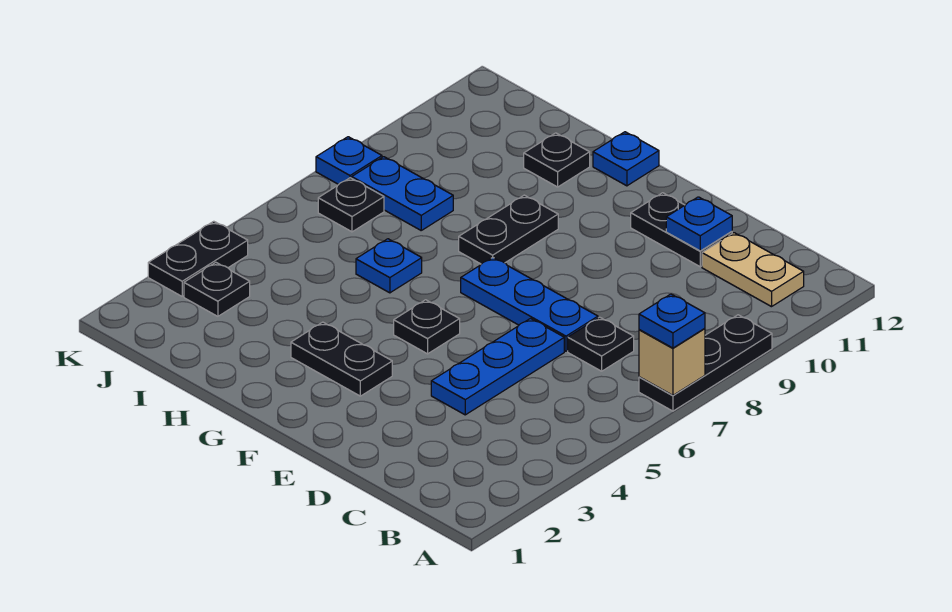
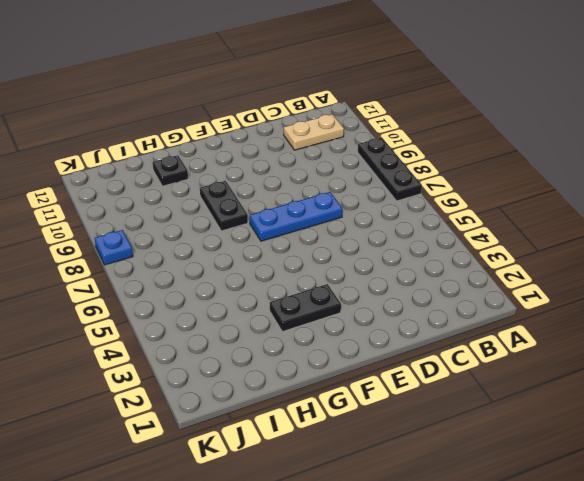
none -> black plate C7 level 1
none -> blue plate D4:D6 level 1
none -> black plate D11:E11 level 1

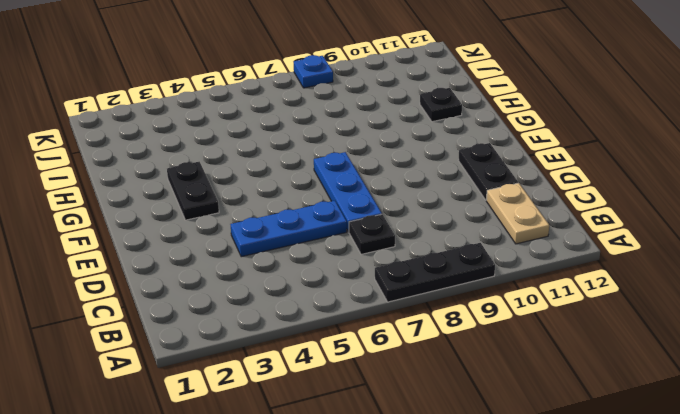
none -> black plate F5 level 1
none -> black plate G8:G9 level 1
none -> blue plate G12 level 1

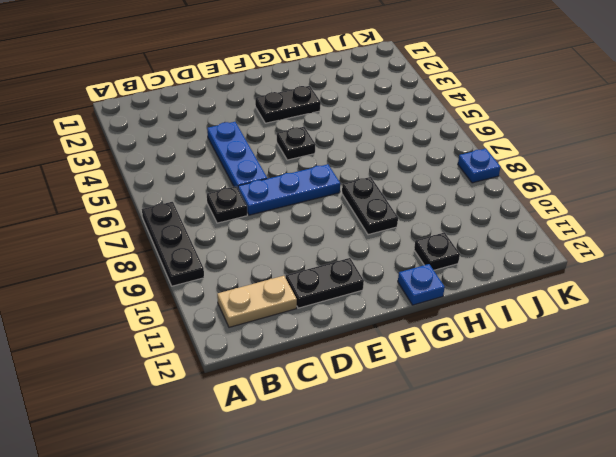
none -> blue plate H6 level 1
none -> blue plate I8:J8 level 1
none -> black plate J3 level 1

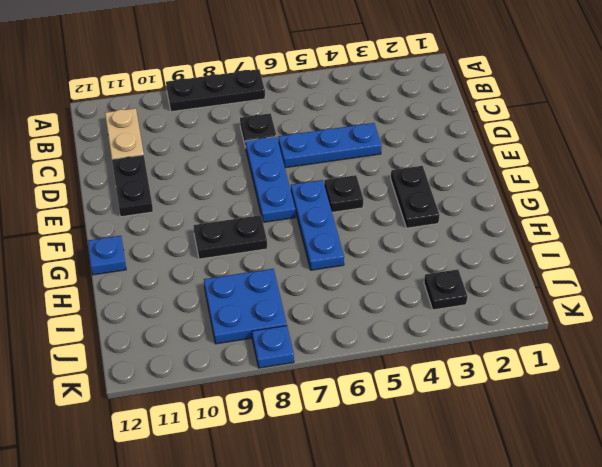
blue plate F6:H6 level 1 -> blue plate H6 level 1
blue plate I8:J9 level 1 -> blue plate I8:J8 level 1
none -> black plate H11 level 1
none -> black plate J7 level 1
none -> black plate K3:K4 level 1

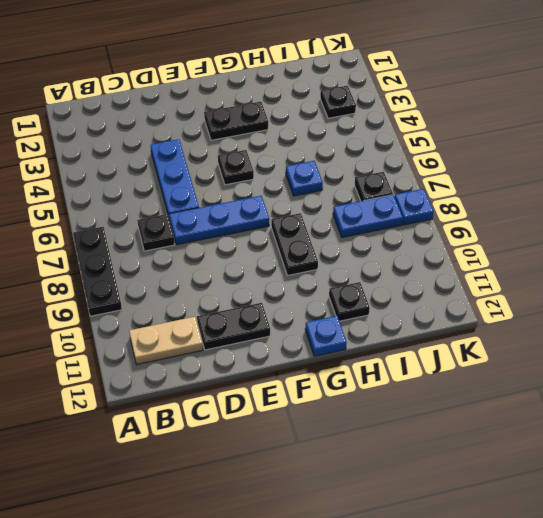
none -> black plate K3:K4 level 1
none -> tan brick A7 level 2
none -> blue plate D11 level 2

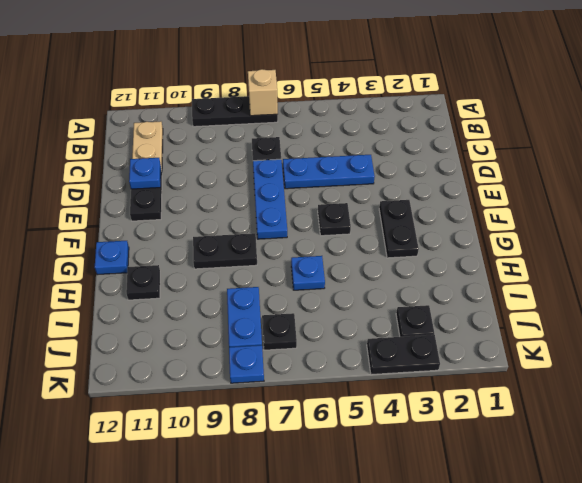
none -> blue plate A7 level 3

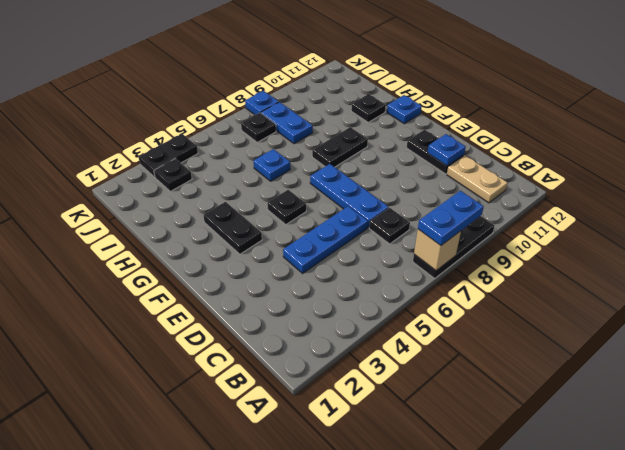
blue plate A7:A8 level 3 -> blue plate A7 level 3

